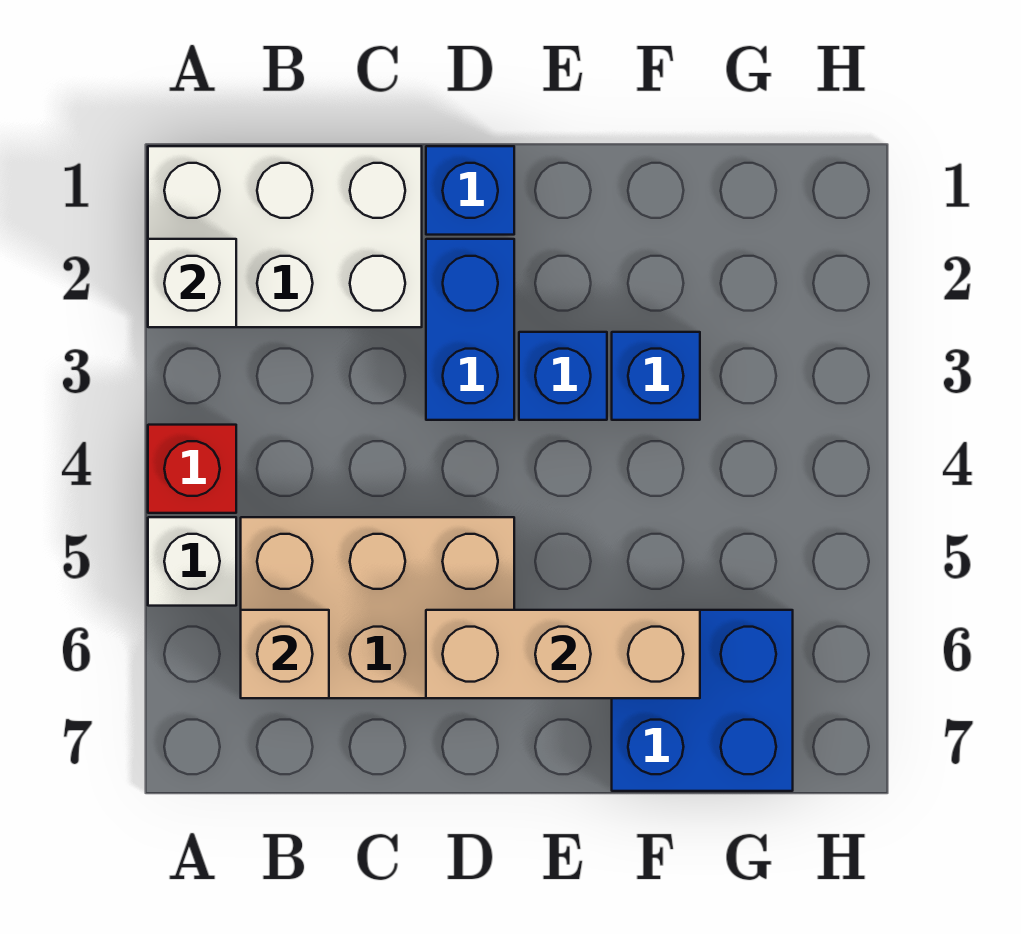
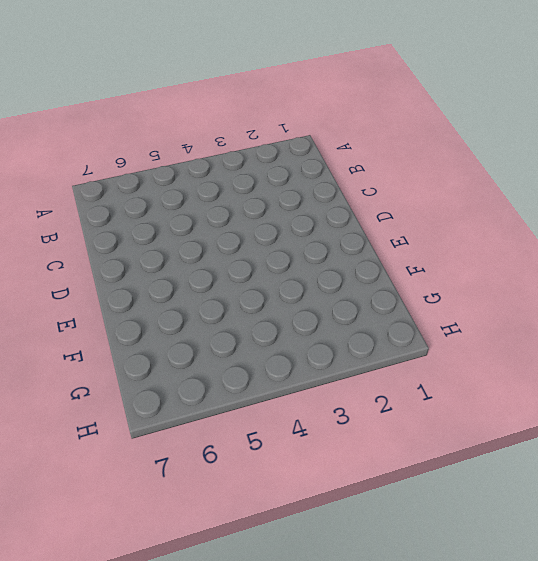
none -> white brick A1:C2 level 1
none -> red brick A4 level 1
none -> white brick A5 level 1

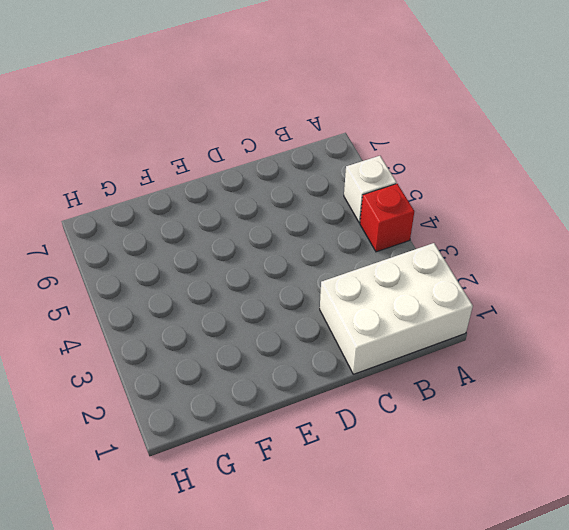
none -> tan brick B5:D6 level 1
none -> blue brick D1 level 1
none -> blue brick D2:D3 level 1

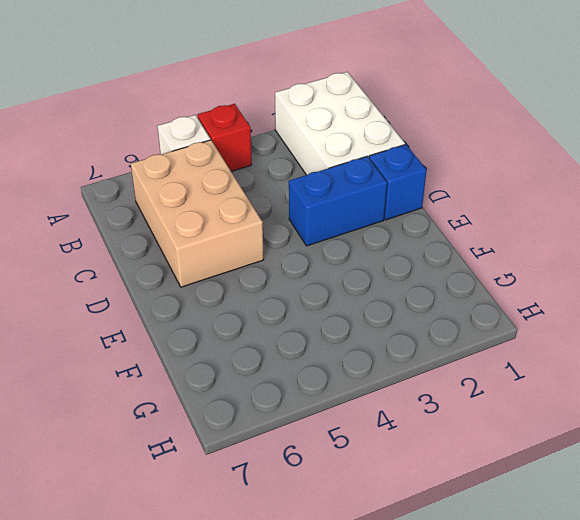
none -> blue brick E3 level 1
none -> blue brick F3 level 1
none -> blue brick F6:G7 level 1

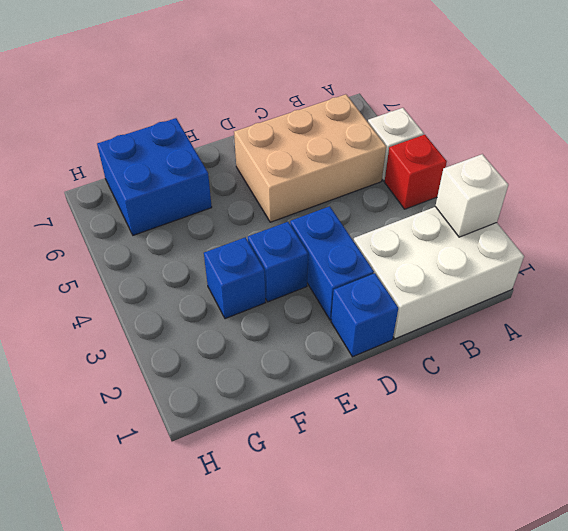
none -> tan brick B6 level 2
none -> tan brick D6:F6 level 2

